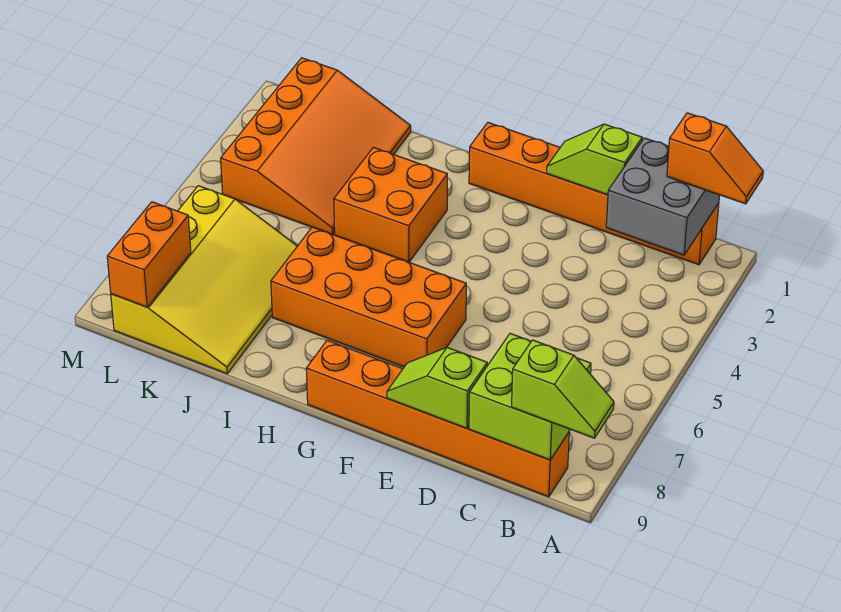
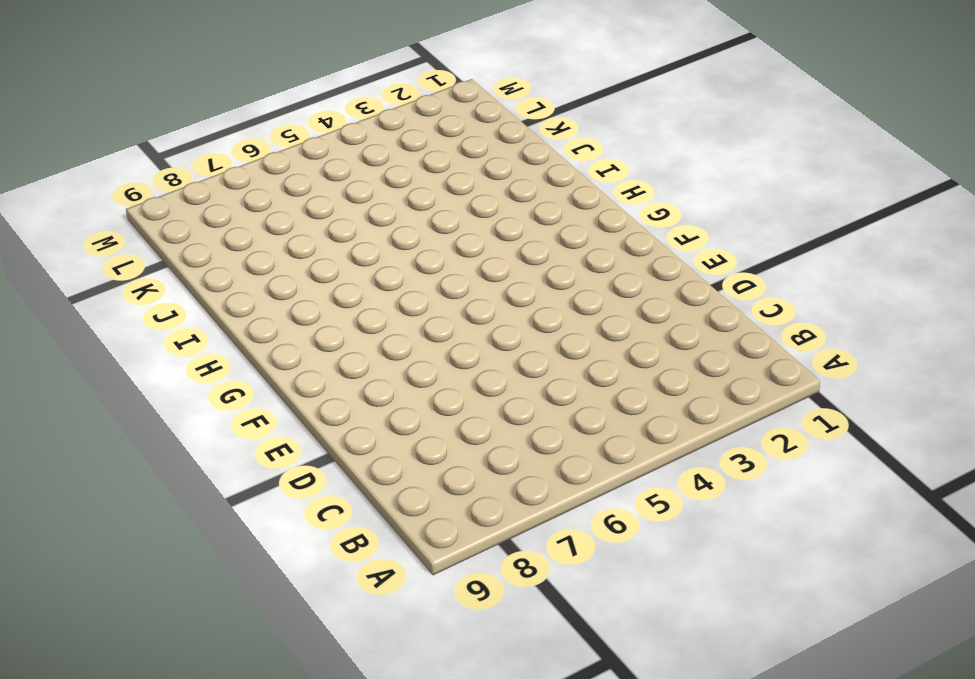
none -> orange brick B1:G1 level 1
none -> orange brick B9:G9 level 1
none -> orange brick F6:I7 level 1

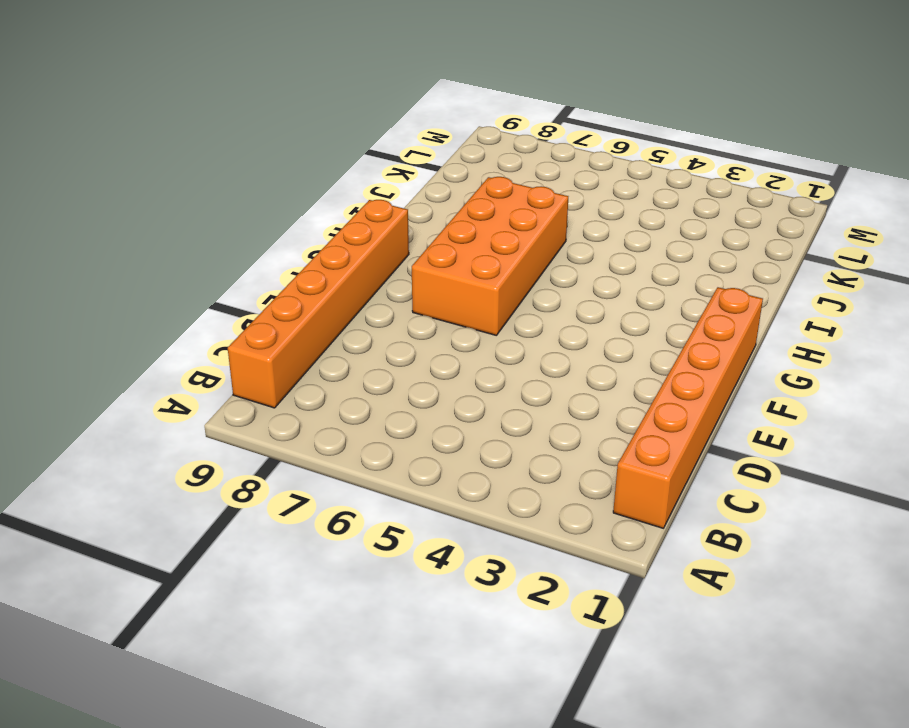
none -> orange brick H3:I4 level 1
none -> orange slope J1:L4 level 1 top L
none -> yellow slope J6:L9 level 1 top L

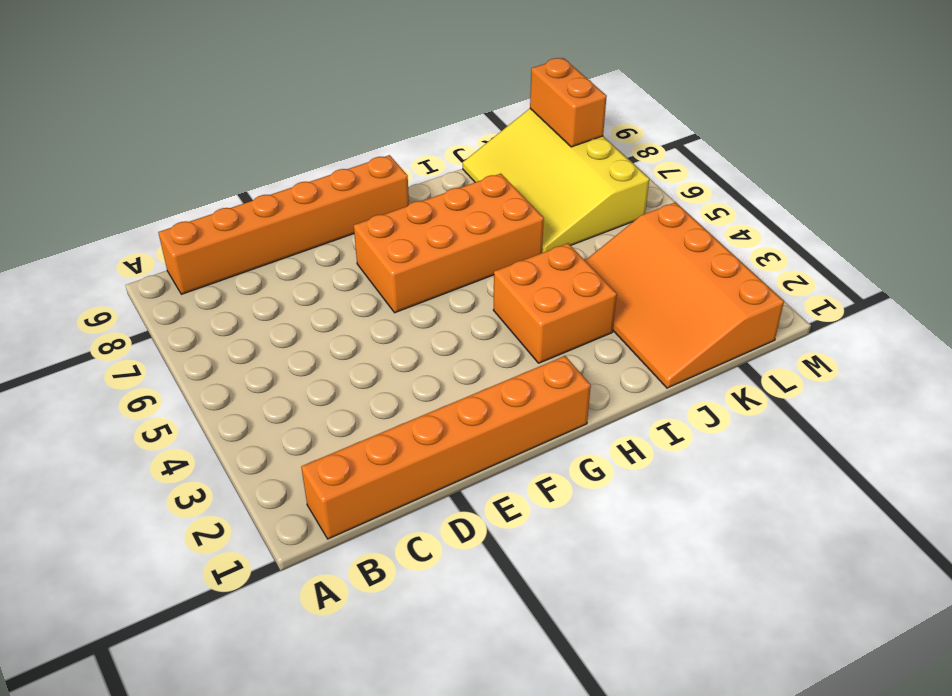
none -> grey brick B1:C2 level 2
none -> lime brick B8:C9 level 2
none -> lime slope D1:E1 level 2 top D

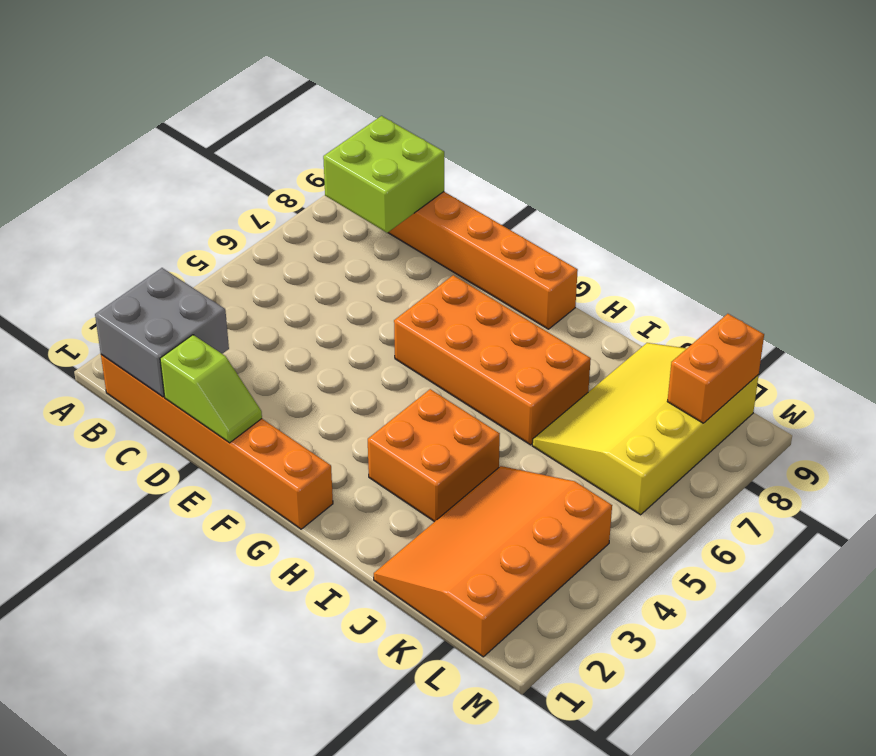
none -> lime slope D9:E9 level 2 top D
none -> orange slope A1:B1 level 3 top B
none -> lime slope A9:B9 level 3 top B

